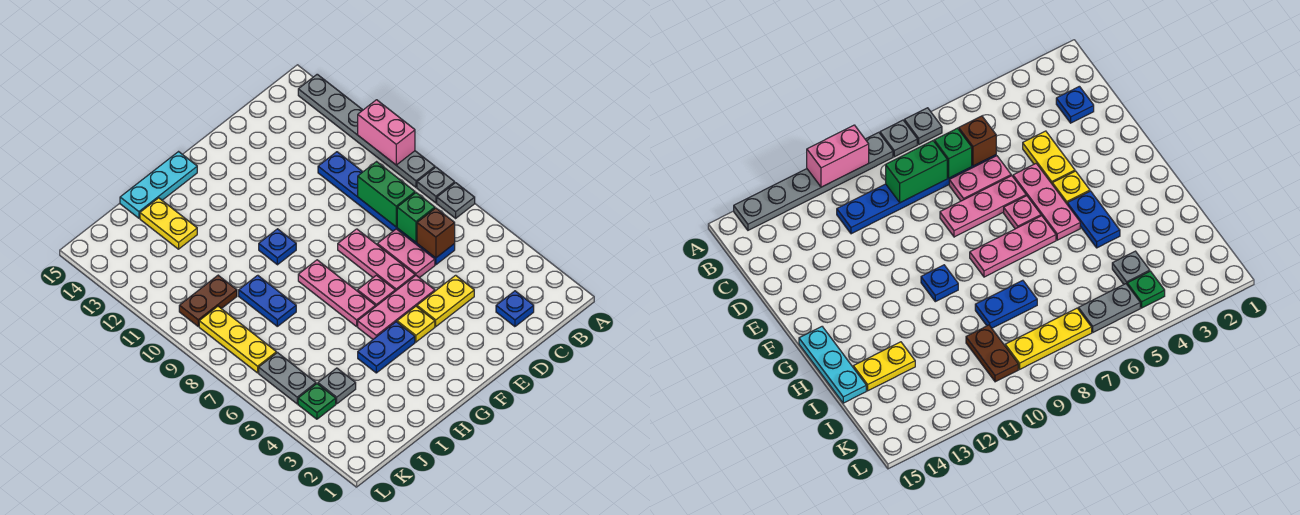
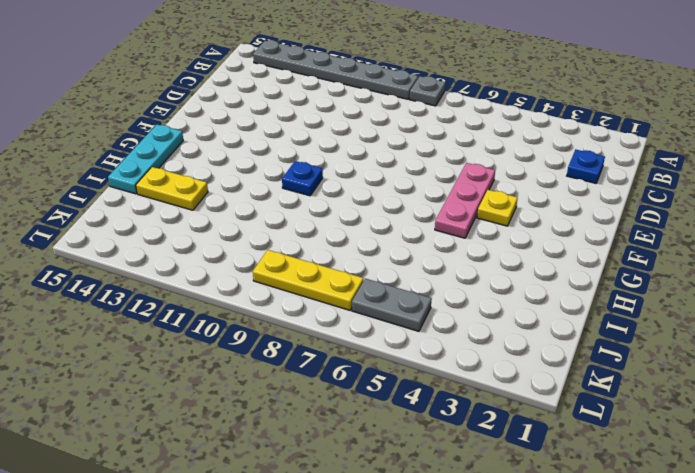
none -> grey plate A7 level 1
none -> blue plate C6:C11 level 1
none -> yellow plate D4:E4 level 1

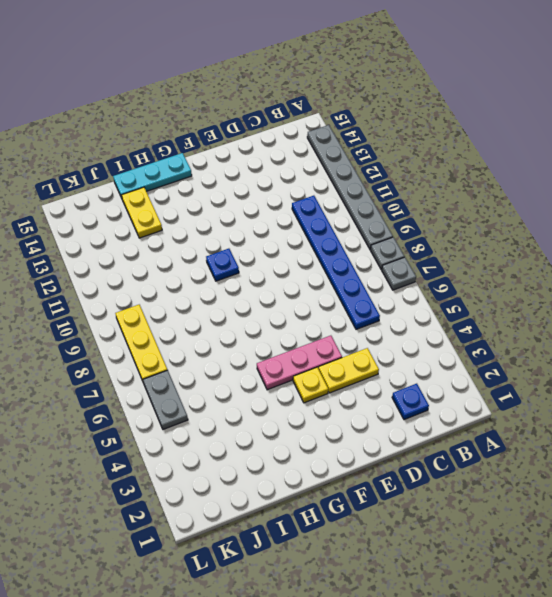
none -> pink plate D6:D7 level 1
none -> pink plate E6:E8 level 1
none -> pink plate F6 level 1

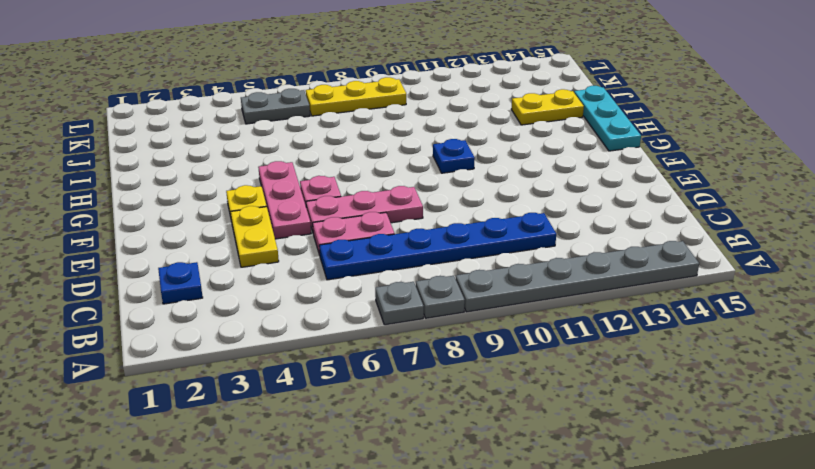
none -> blue plate G4:H4 level 1
none -> pink plate G6:G8 level 1
none -> blue plate I8:I9 level 1

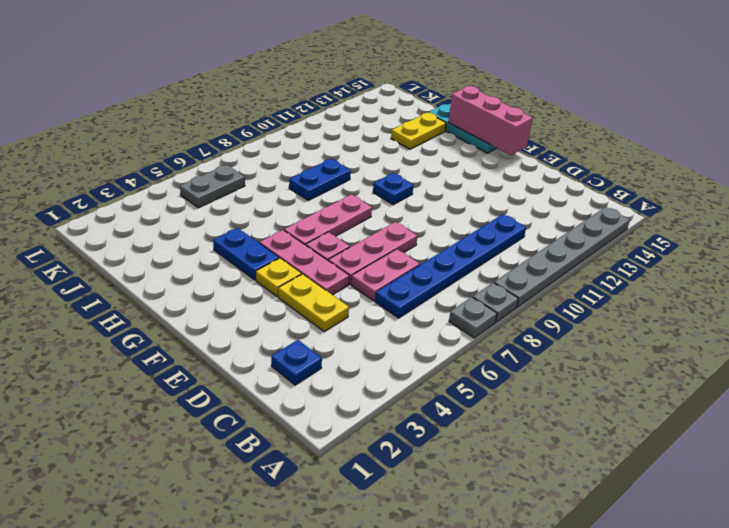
pink brick F15:H15 level 2 -> none
none -> grey plate J4 level 1
none -> brown plate J10:K10 level 1
none -> green plate K4 level 1

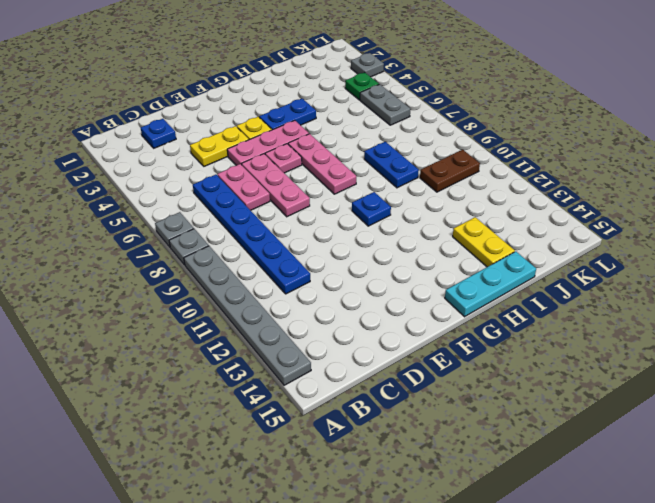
grey plate L3 level 1 -> grey plate J4 level 1
none -> yellow plate K7:K9 level 1
none -> pink brick A10:A11 level 2
none -> brown brick C6 level 2

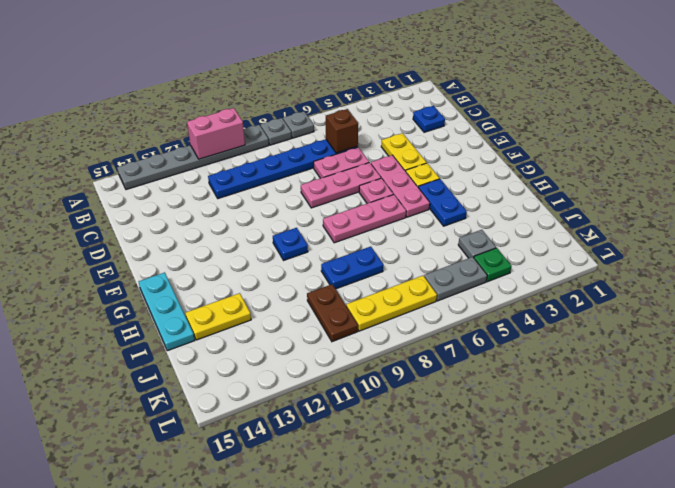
none -> green brick C7 level 2
none -> green brick C8:C9 level 2

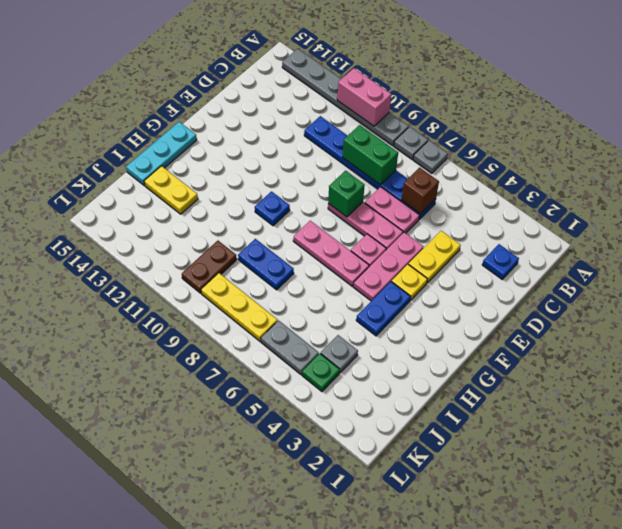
green brick E8 level 2 -> green brick C7 level 2

